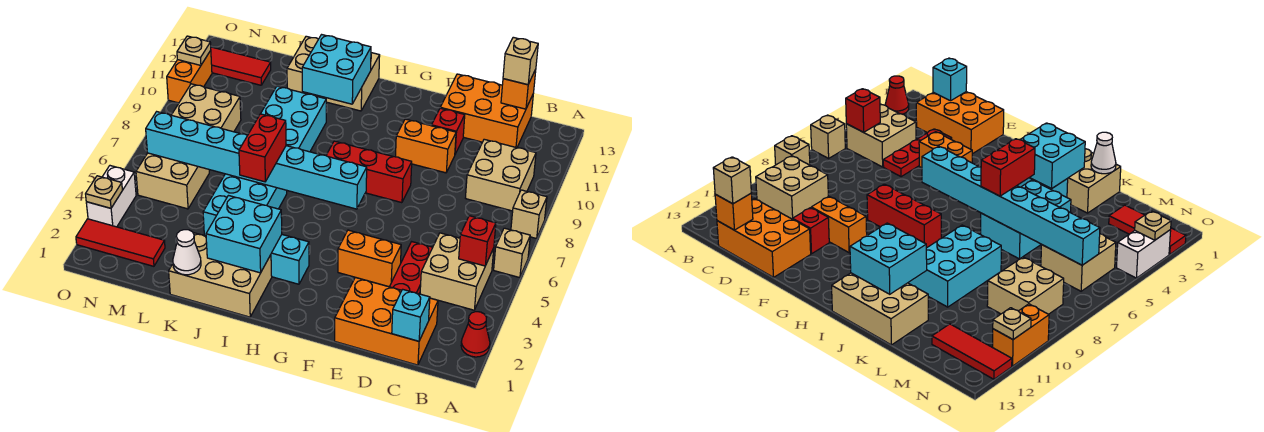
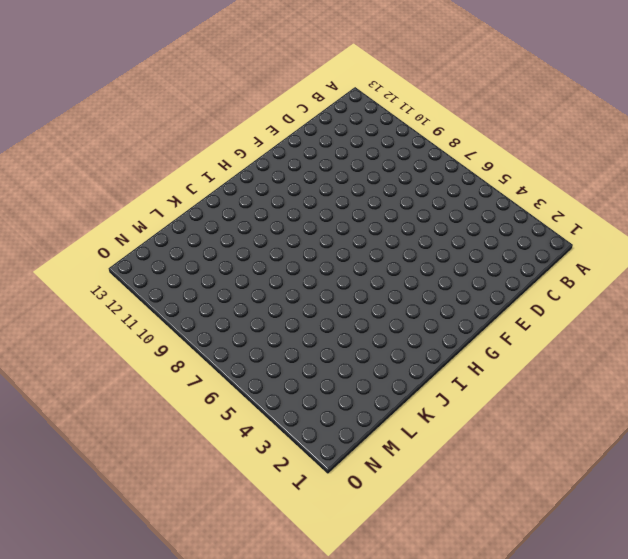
none -> red cone A2 level 1
none -> tan brick A6 level 1
none -> tan brick A8 level 1
none -> tan brick B4:C5 level 1

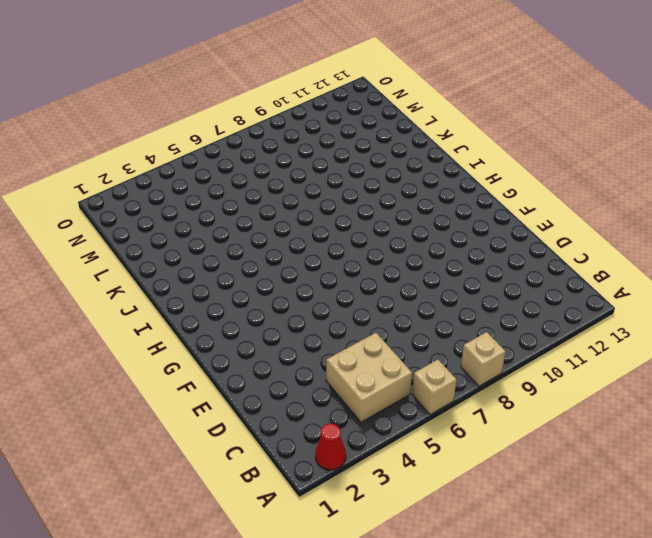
none -> tan brick B9:C10 level 1
none -> orange brick C1:E2 level 1
none -> orange brick C12:E13 level 1
none -> red plate D3:D5 level 1

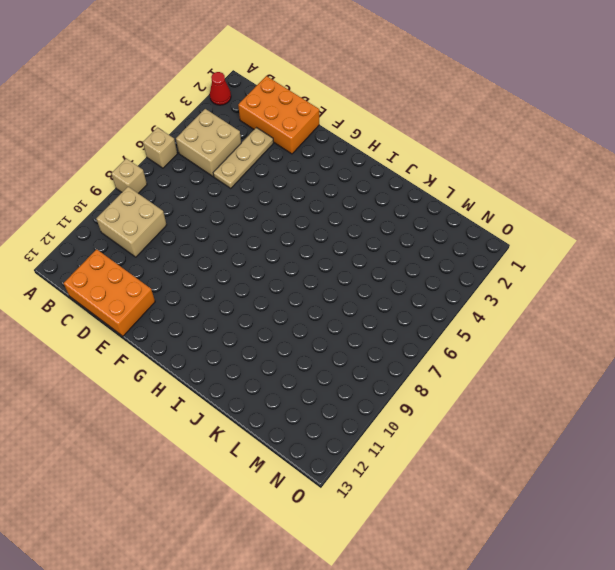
tan plate D3:D5 level 1 -> red plate D3:D5 level 1
none -> orange brick E4:F4 level 1
none -> orange brick E10:F10 level 1
none -> red brick E11 level 1
none -> red brick F8:H8 level 1

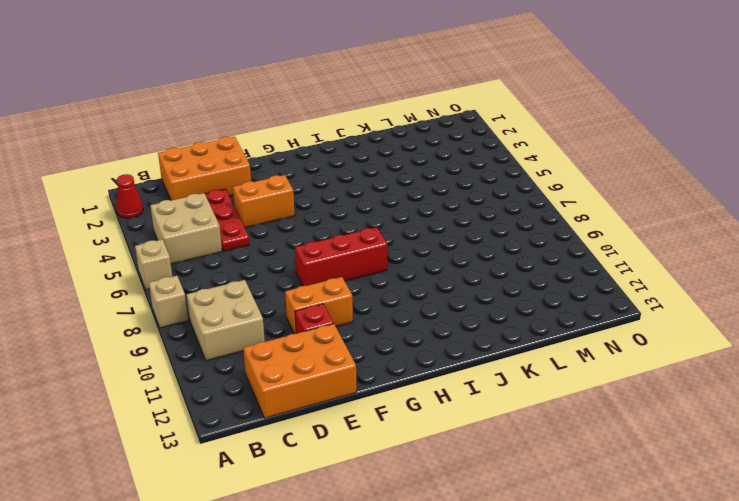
none -> cyan brick H3:J3 level 1
none -> tan brick I1:K2 level 1
none -> tan brick I12:K13 level 1
none -> cyan brick J4:K6 level 1

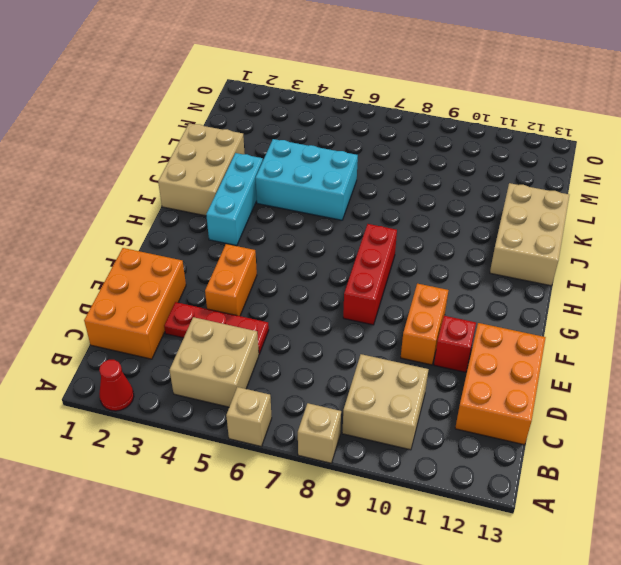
none -> cyan brick J8:K10 level 1
none -> red tile M2:O2 level 1
none -> tan brick M5:N6 level 1
none -> tan brick M8:N9 level 1

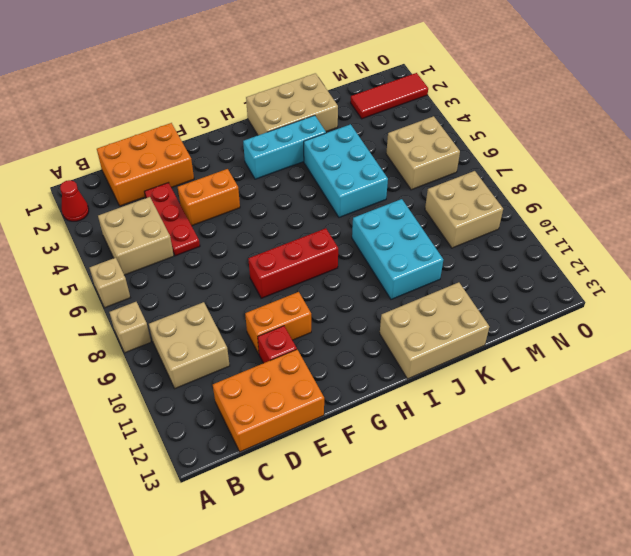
none -> red tile M12:O12 level 1
none -> white brick O3:O4 level 1
none -> orange brick O10:O11 level 1
none -> red brick B5 level 2

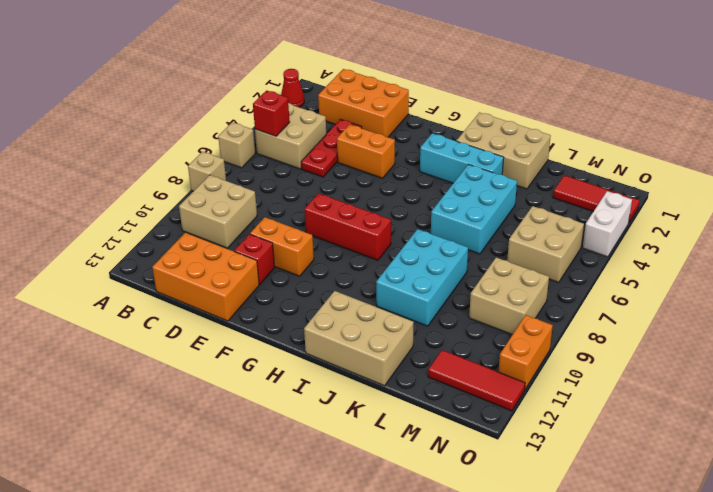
none -> cyan brick C1 level 2
none -> orange brick C13 level 2
none -> cyan brick G6:N6 level 2
none -> cyan brick I2:J3 level 2

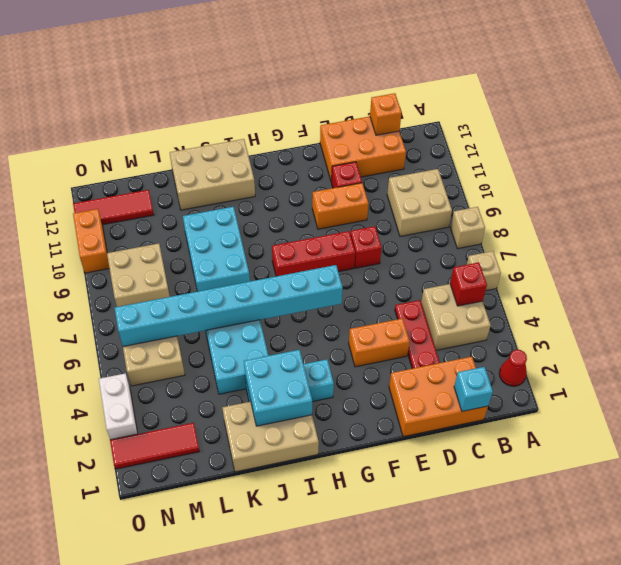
red brick E8 level 1 -> none
none -> cyan brick I11:J12 level 2
none -> white cone K1 level 2
none -> tan plate O3 level 2
none -> tan plate O11 level 2

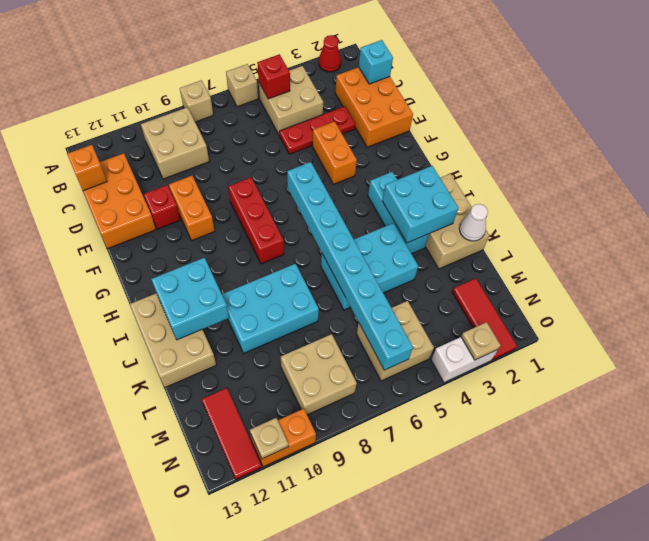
none -> tan brick C13 level 3
none -> red brick J5:J6 level 3

